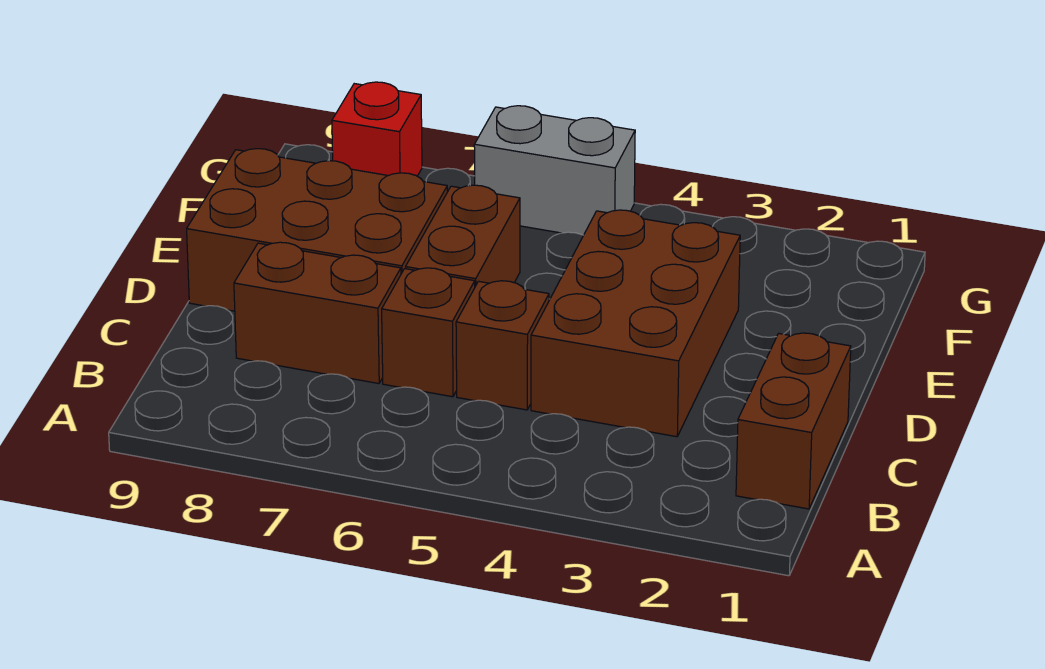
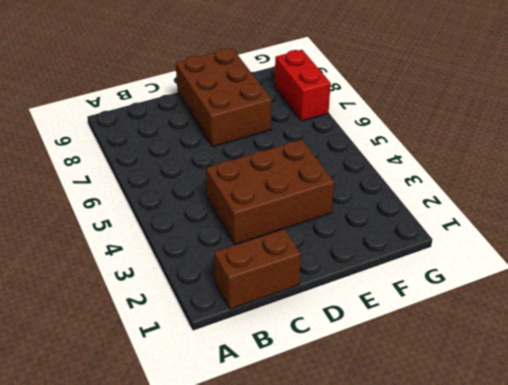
red brick G7:G8 level 1 -> red brick G8 level 1
none -> brown brick C5 level 1
none -> brown brick C6 level 1

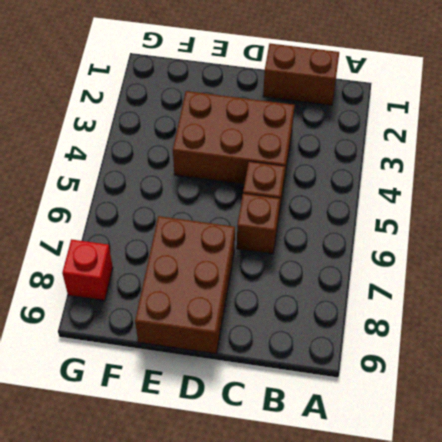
none -> brown brick C7:C8 level 1
none -> brown brick D6:E6 level 1

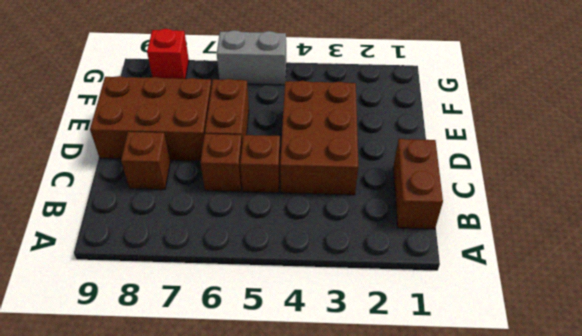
brown brick C8 level 1 -> brown brick C7:C8 level 1

